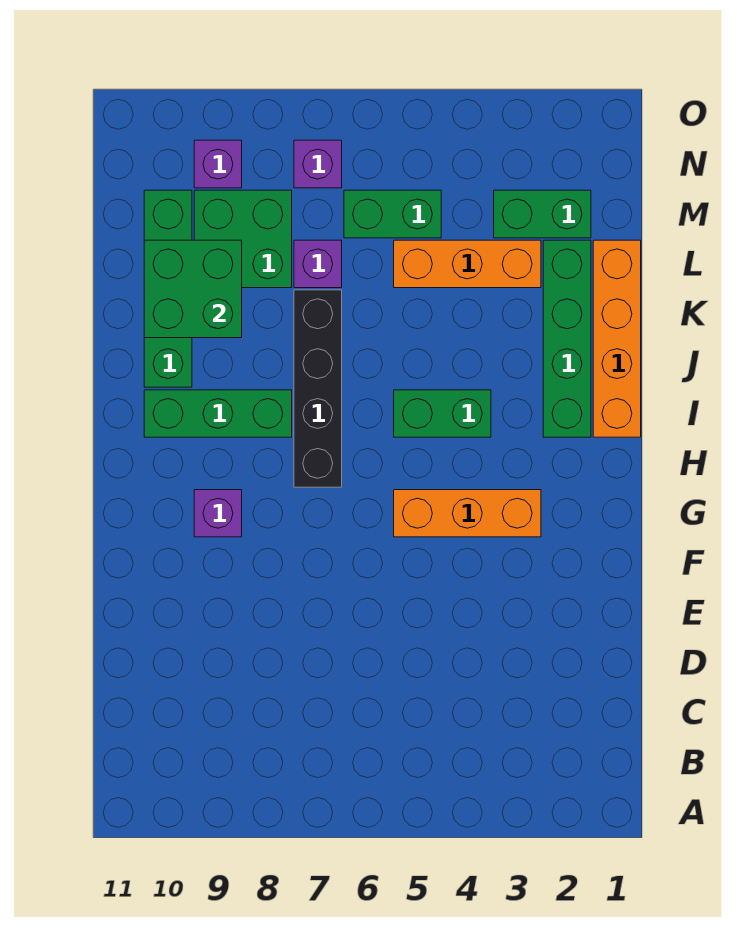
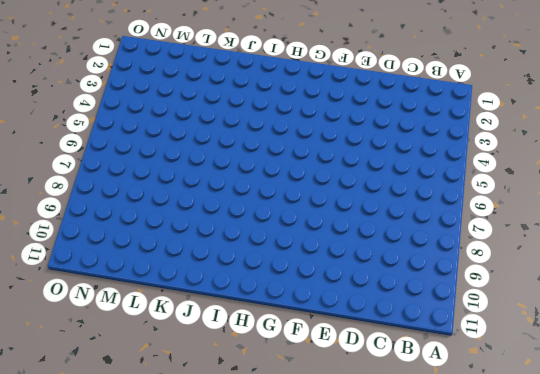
none -> orange brick G3:G5 level 1
none -> purple brick G9 level 1
none -> black brick H7:K7 level 1

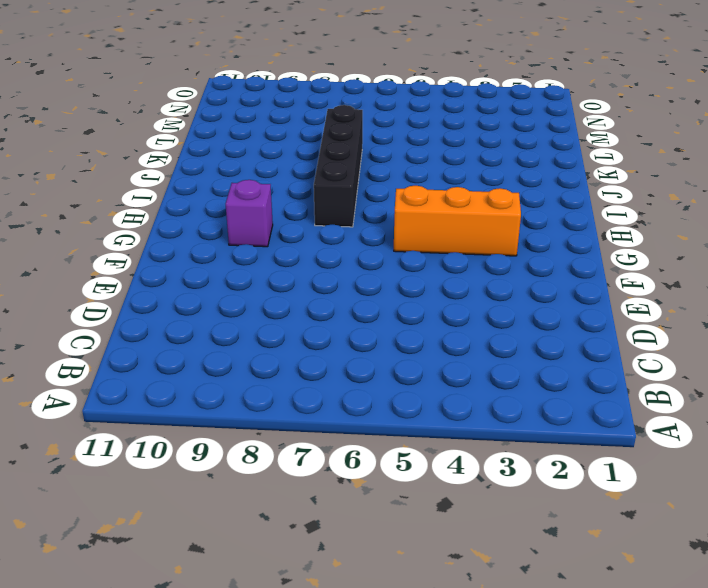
none -> orange brick I1:L1 level 1
none -> green brick I2:L2 level 1
none -> green brick I4:I5 level 1

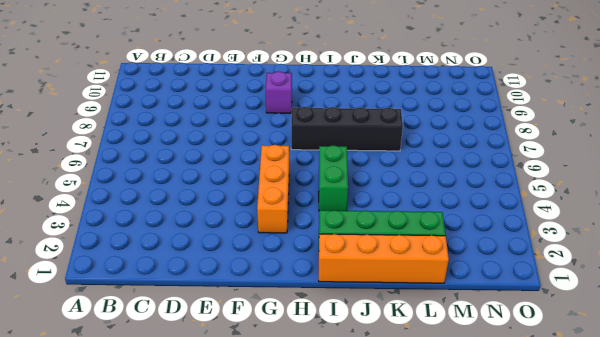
none -> green brick I8:I10 level 1
none -> green brick J10:M10 level 1
none -> orange brick L3:L5 level 1

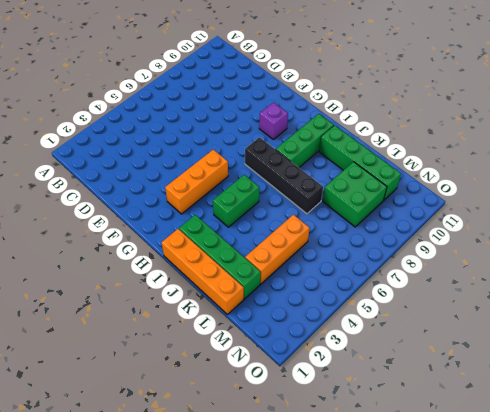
none -> purple brick L7 level 1
none -> green brick M2:M3 level 1
none -> green brick M5:M6 level 1

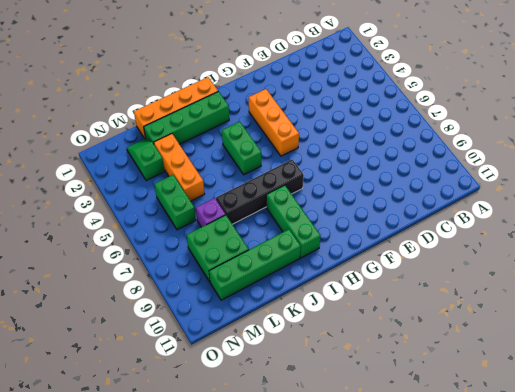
green slope M2:M3 level 1 top 3 -> green brick M2:M3 level 1
none -> purple brick G9 level 1
none -> purple brick N7 level 1
none -> purple brick N9 level 1

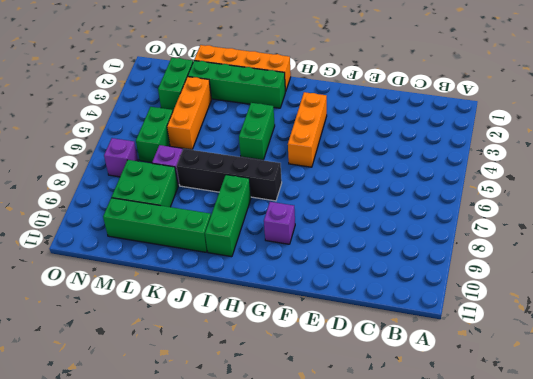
none -> purple brick N9 level 1
none -> green brick K9:L10 level 2

